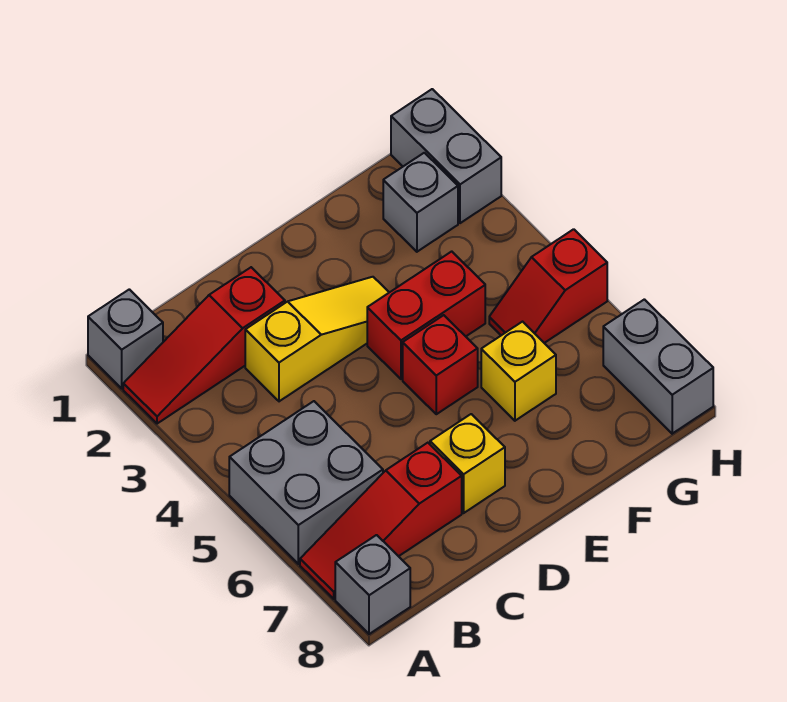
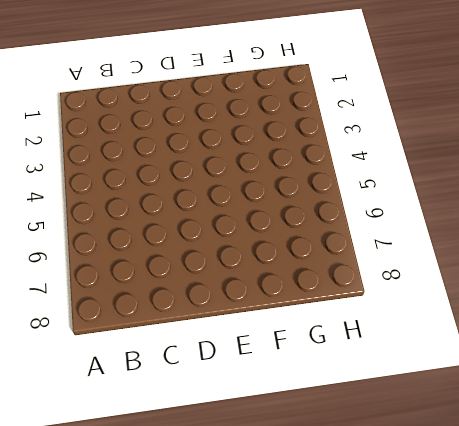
none -> grey brick A1 level 1
none -> red slope A2:C2 level 1 top C
none -> grey brick A5:B6 level 1

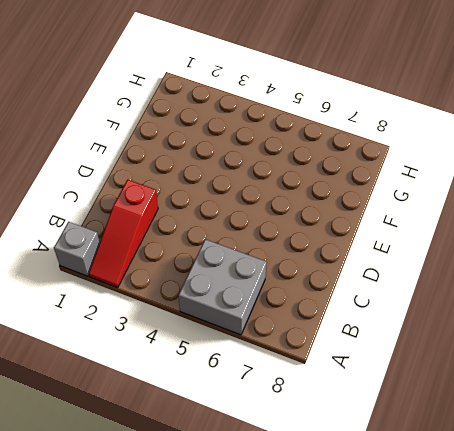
none -> red slope A7:C7 level 1 top C
none -> grey brick A8 level 1
none -> yellow slope C3:E3 level 1 top C

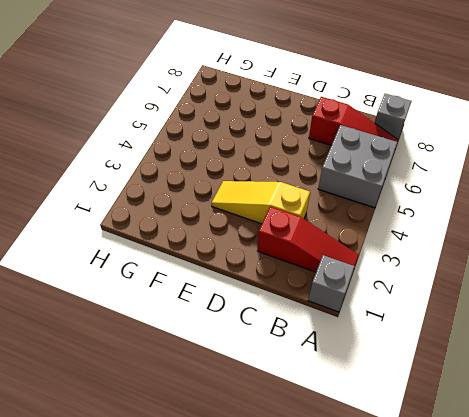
none -> yellow brick D7 level 1
none -> red brick E4:F4 level 1
none -> red brick E5 level 1

